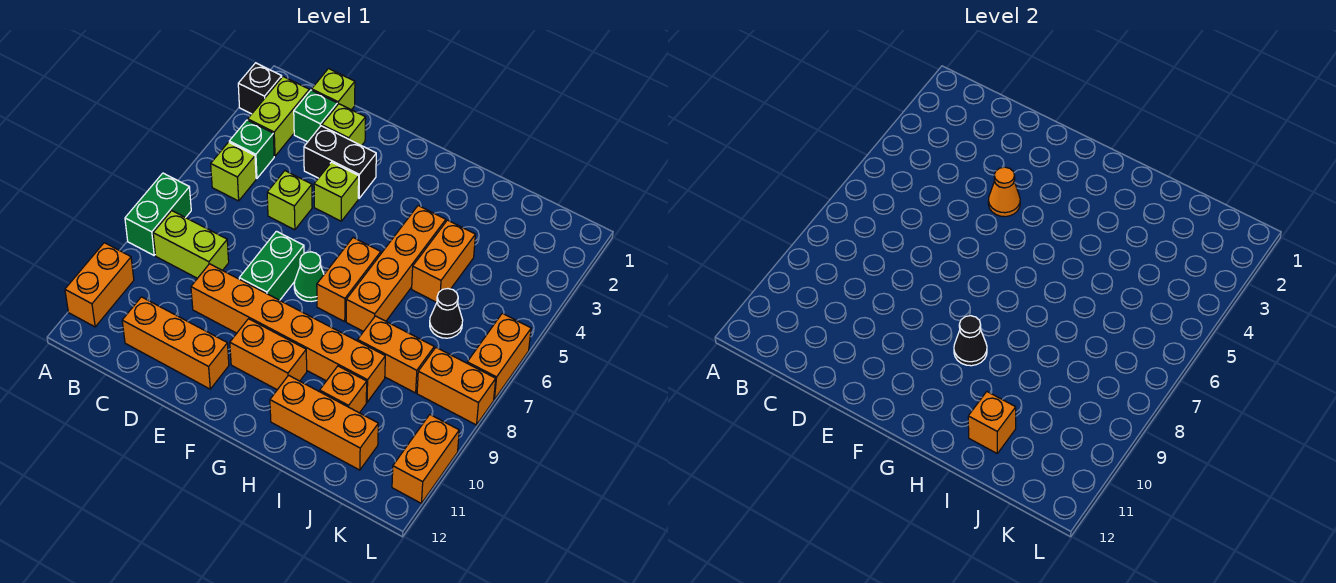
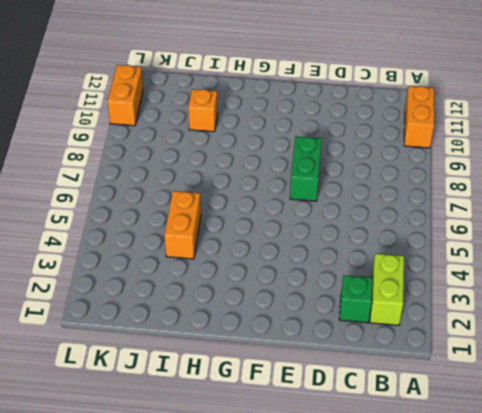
none -> black brick A2 level 1
none -> green brick A7:A8 level 1
none -> green brick B4 level 1
none -> lime brick B5 level 1

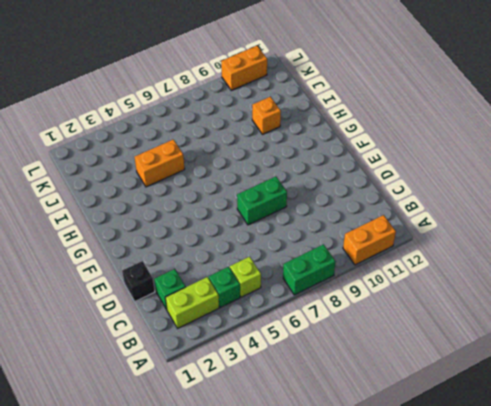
black brick D1 level 1 -> black brick A2 level 1
none -> lime brick B8:C8 level 1
none -> lime brick C1 level 1
none -> orange brick C11:E11 level 1
none -> lime brick D2 level 1

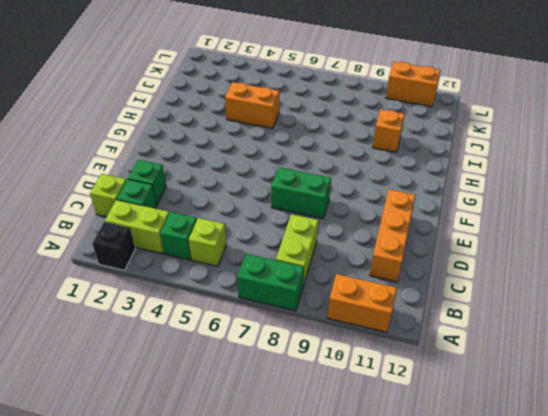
green brick D2 level 1 -> lime brick D2 level 1
none -> black brick D3:E3 level 1
none -> lime brick D5 level 1
none -> orange brick D9:I9 level 1
none -> lime brick E4 level 1

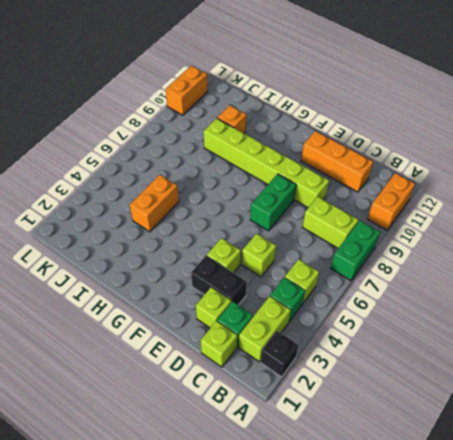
lime brick D9:I9 level 1 -> orange brick D9:I9 level 1
none -> green cone F7 level 1
none -> orange brick F10:G10 level 1
none -> orange brick G6:G7 level 1
none -> orange brick H4:H7 level 1

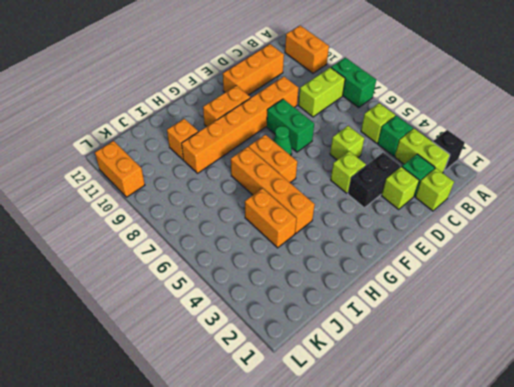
none -> orange brick H11:J11 level 1
none -> orange brick I8:J8 level 1
none -> black cone J6 level 1
none -> orange brick K8:L8 level 1

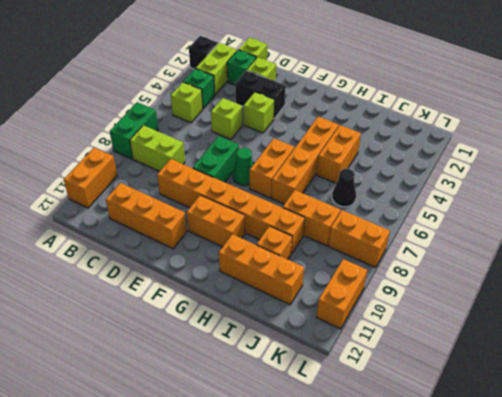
none -> orange brick L6:L7 level 1
none -> orange cone E4 level 2
none -> black cone G9 level 2
none -> orange brick I11 level 2

